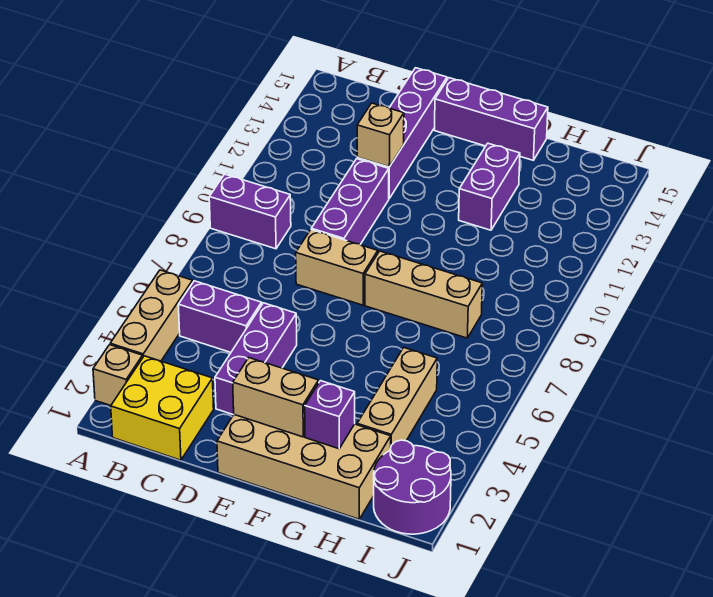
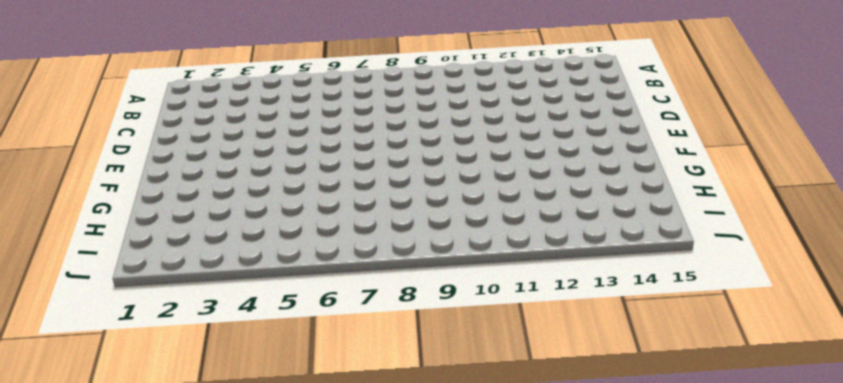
none -> tan brick A2 level 1
none -> tan brick A3:A5 level 1
none -> purple brick A9:B9 level 1

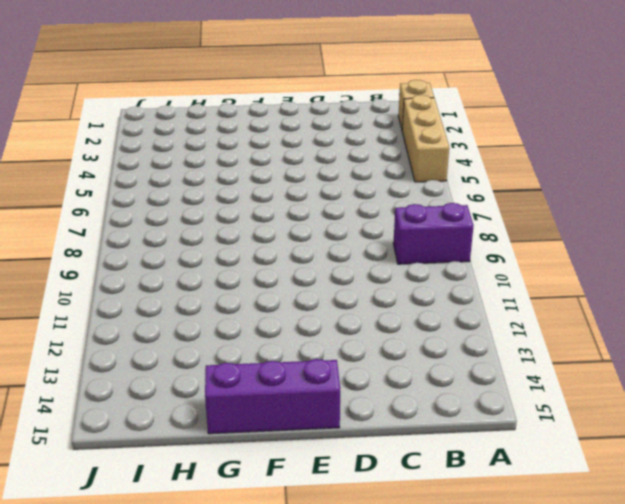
none -> yellow brick B1:C2 level 1
none -> purple brick B5:C5 level 1
none -> purple brick D3:D5 level 1

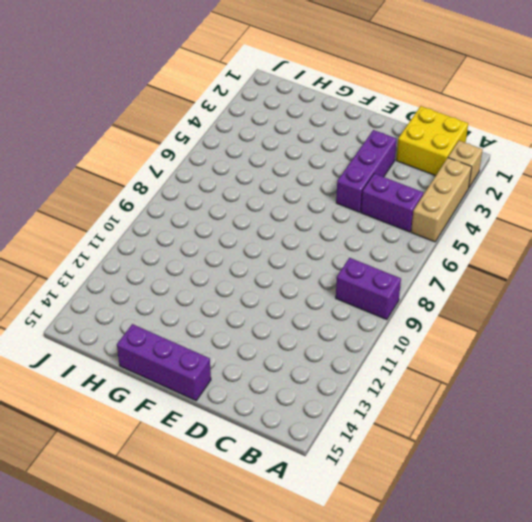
none -> tan brick D8:E8 level 1
none -> purple brick D9:D11 level 1
none -> purple brick D12:D15 level 1

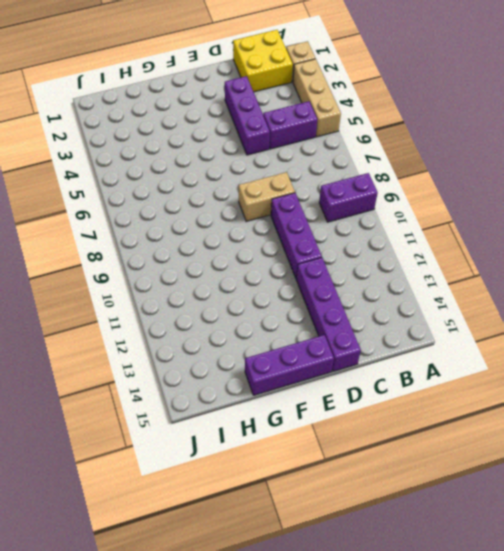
none -> tan brick E1:H2 level 1
none -> tan brick F8:H8 level 1
none -> purple brick G12:G13 level 1

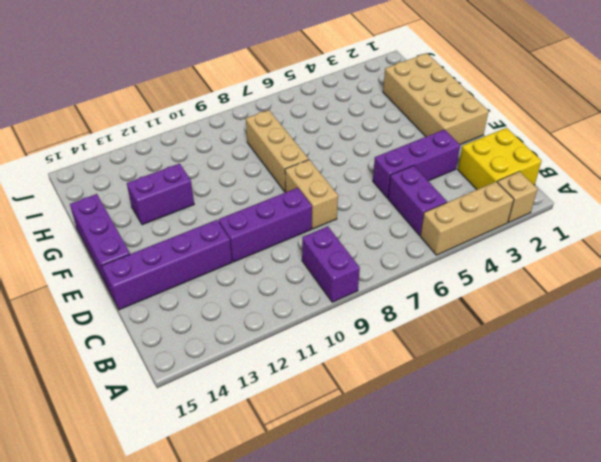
none -> tan brick H3:H5 level 1
none -> purple round brick I1:J2 level 1
none -> tan brick D12 level 2

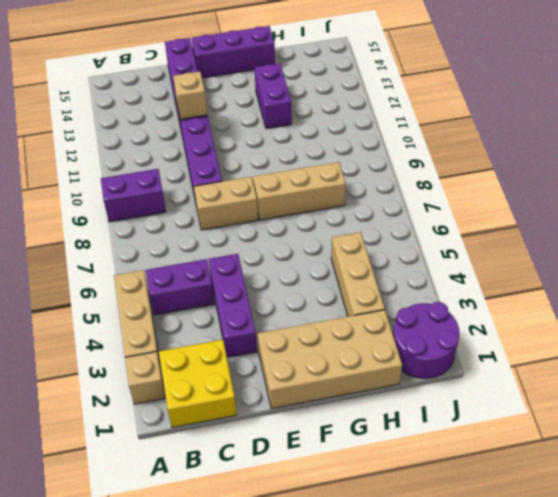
none -> tan brick E2:F2 level 2
none -> purple brick G2 level 2

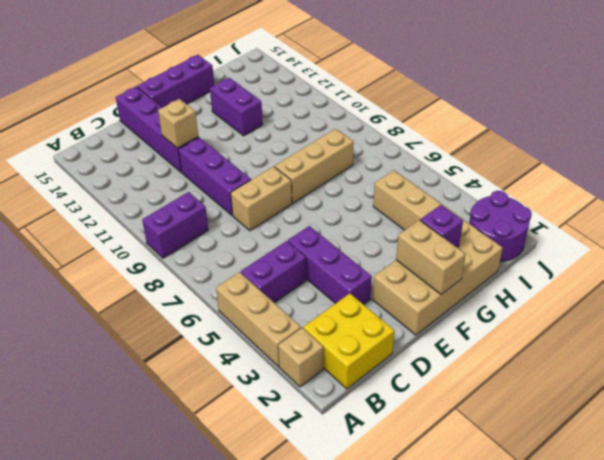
tan brick F1:F2 level 2 -> tan brick E2:F2 level 2

